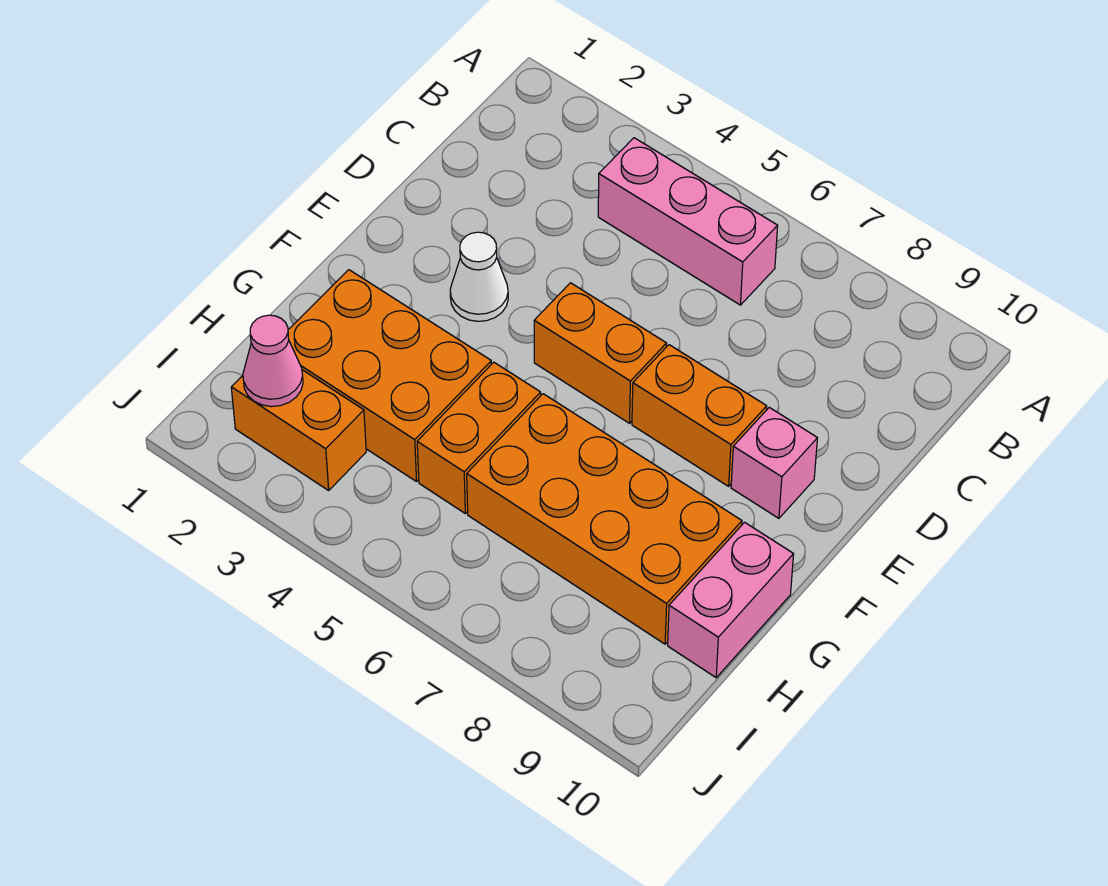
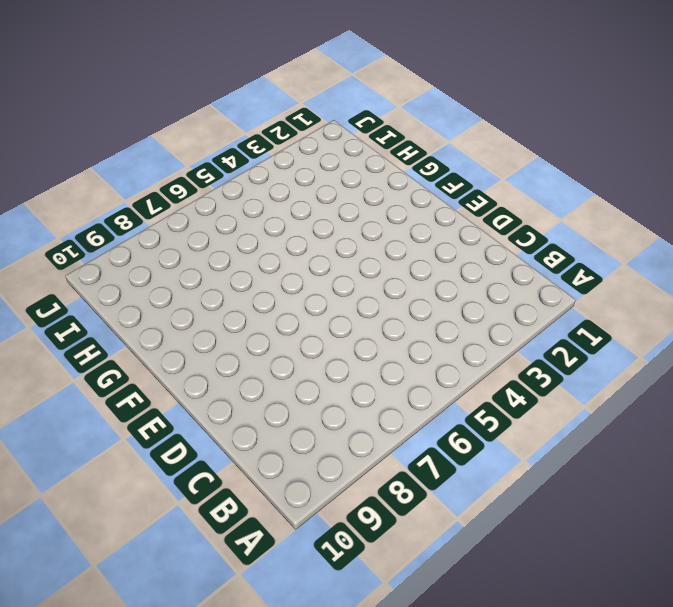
none -> pink brick B4:B6 level 1
none -> white cone E3 level 1

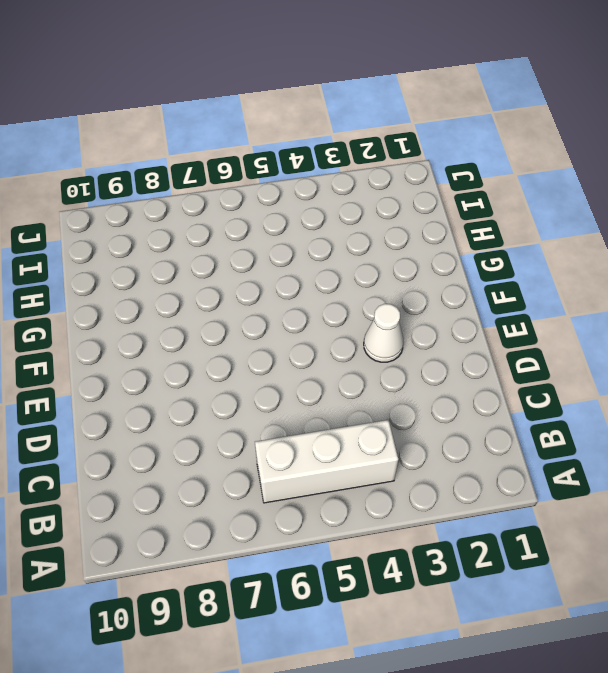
white brick B4:B6 level 1 -> pink brick B4:B6 level 1
none -> orange brick E5:E6 level 1
none -> orange brick E7:E8 level 1

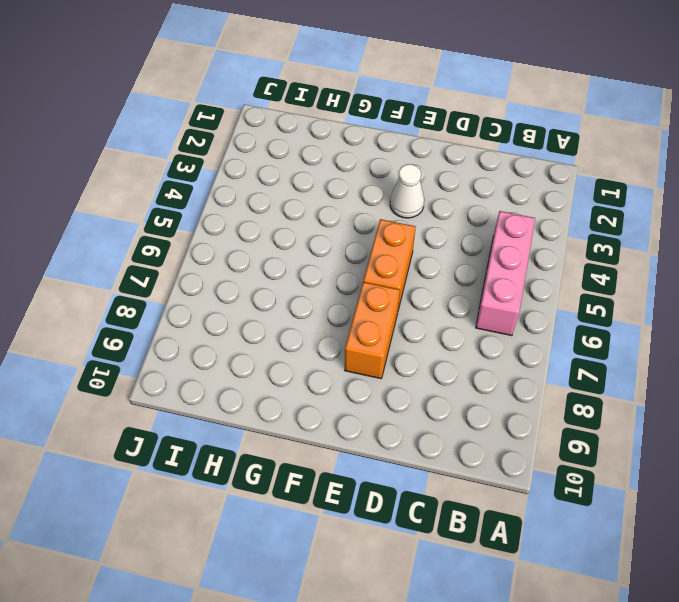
none -> pink brick E9 level 1
none -> orange brick G2:H4 level 1

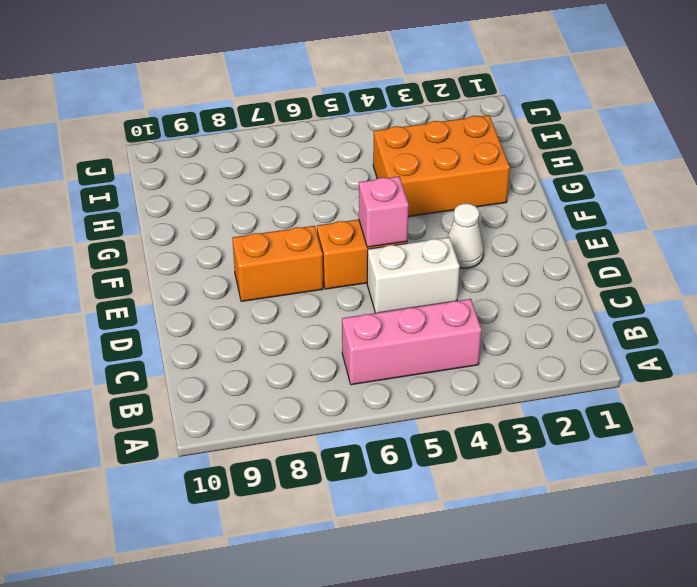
white brick D4:D5 level 1 -> none
pink brick E5 level 2 -> pink brick E9 level 1
none -> orange brick G5:H5 level 1
none -> orange brick G6:H9 level 1

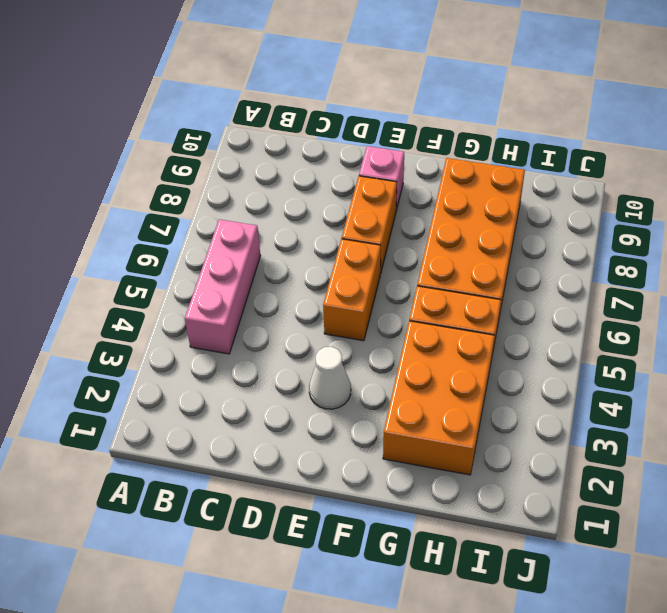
none -> pink brick G10:H10 level 1
none -> orange brick I2:I3 level 1

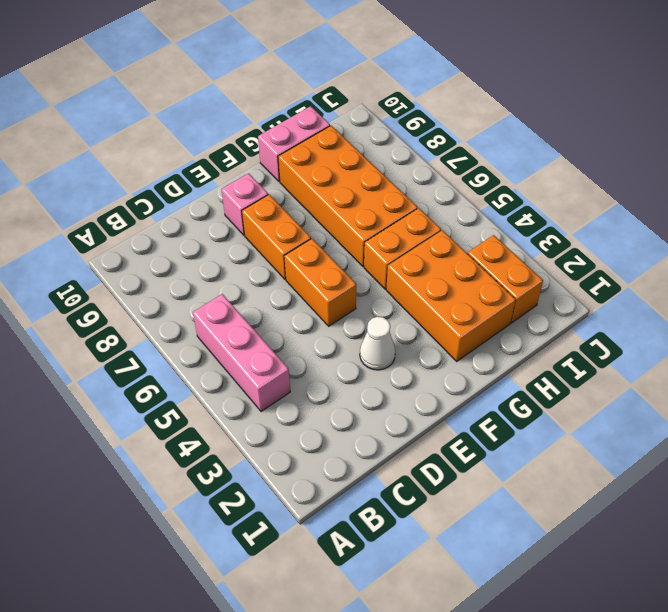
none -> pink cone I2 level 2

